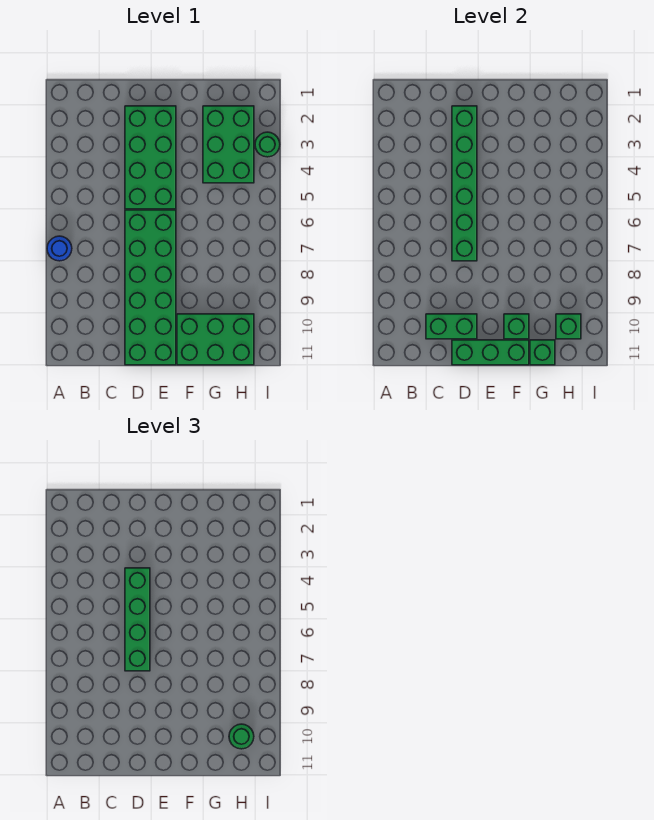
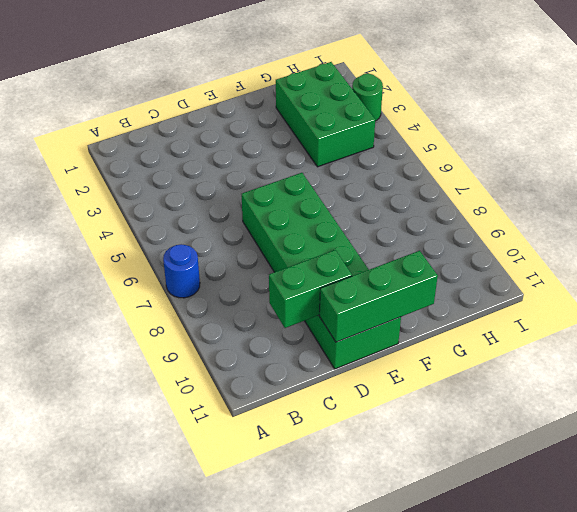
none -> green brick D2:E5 level 1
none -> green brick F10:H11 level 1
none -> green brick D2:D7 level 2

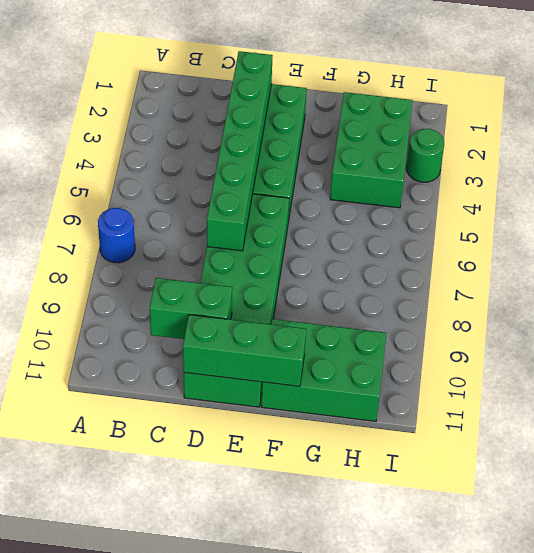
none -> green brick F10 level 2
none -> green brick G11 level 2
none -> green brick H10 level 2

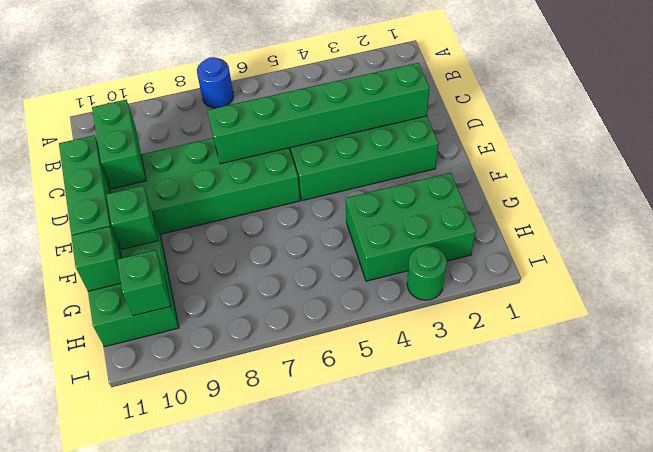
none -> green brick D4:D7 level 3
none -> green round brick H10 level 3

